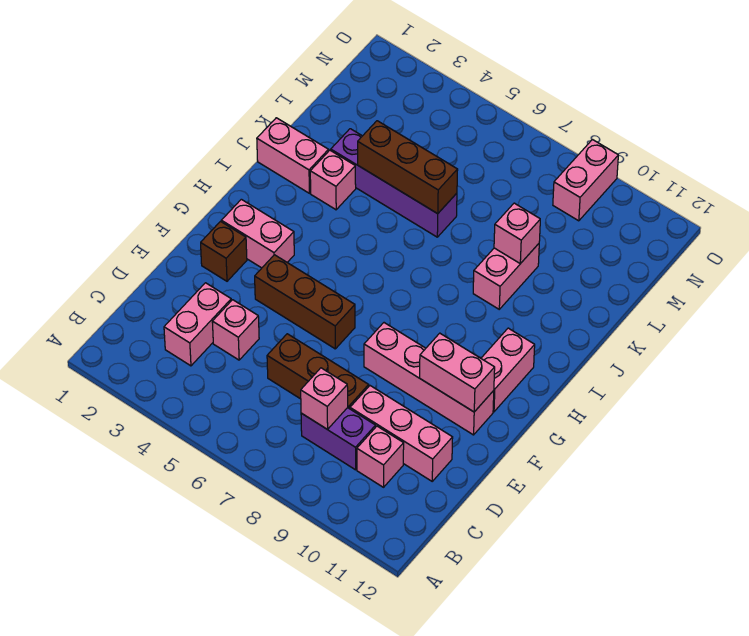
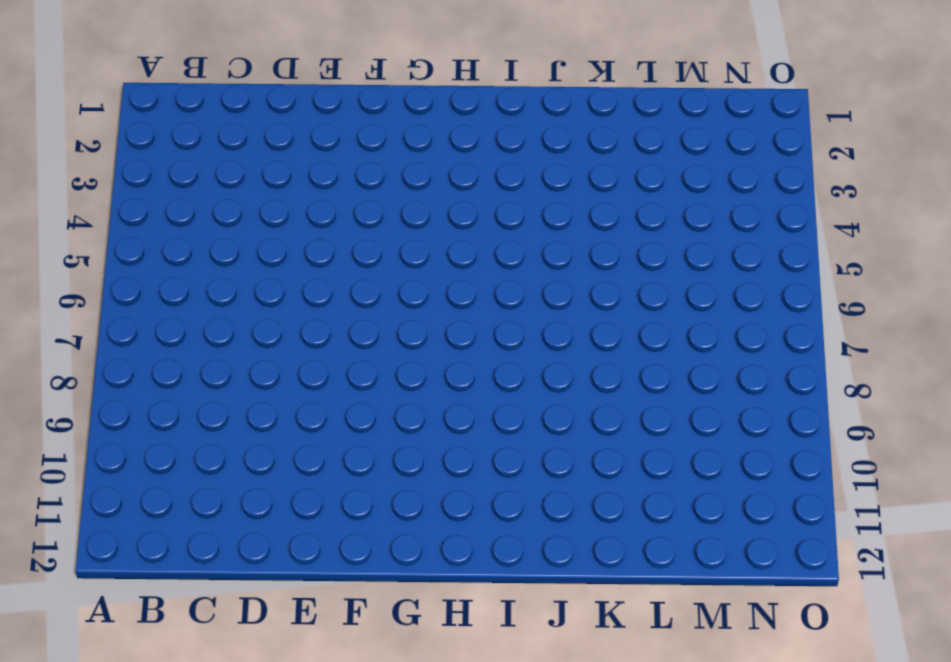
none -> pink brick C3:D3 level 1
none -> purple brick C8:C9 level 1
none -> pink brick C10 level 1

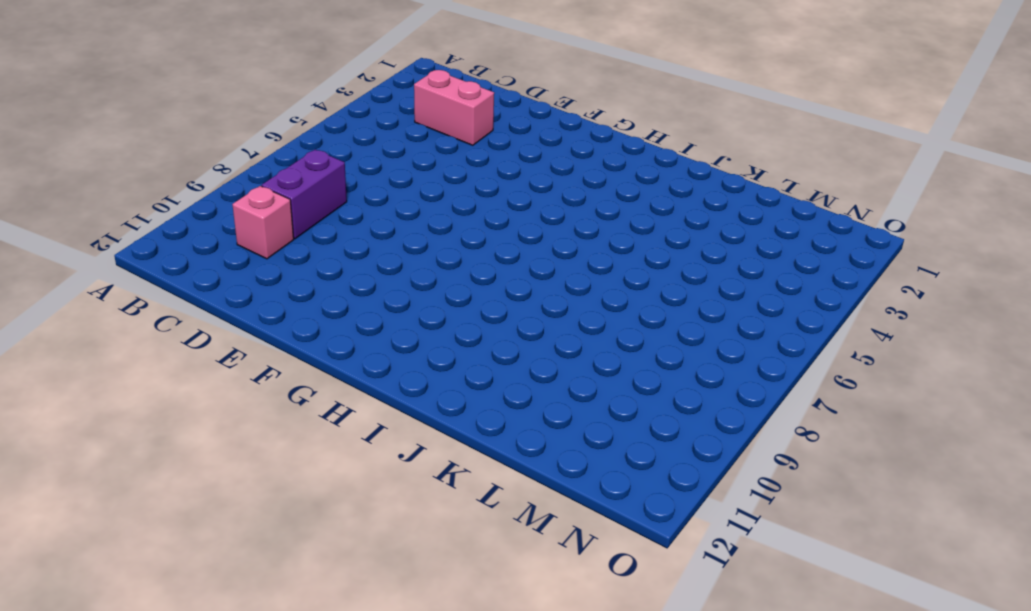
none -> pink brick D4 level 1
none -> brown brick D6:D8 level 1
none -> pink brick D9:D11 level 1

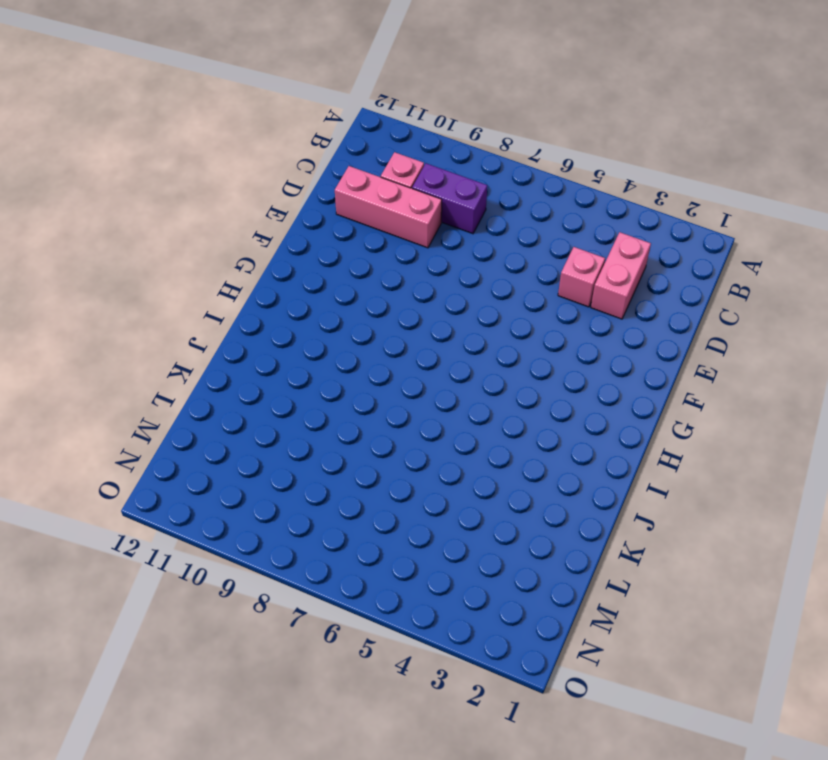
none -> brown brick D6:D8 level 1
none -> brown brick F2 level 1
none -> brown brick F4:F6 level 1

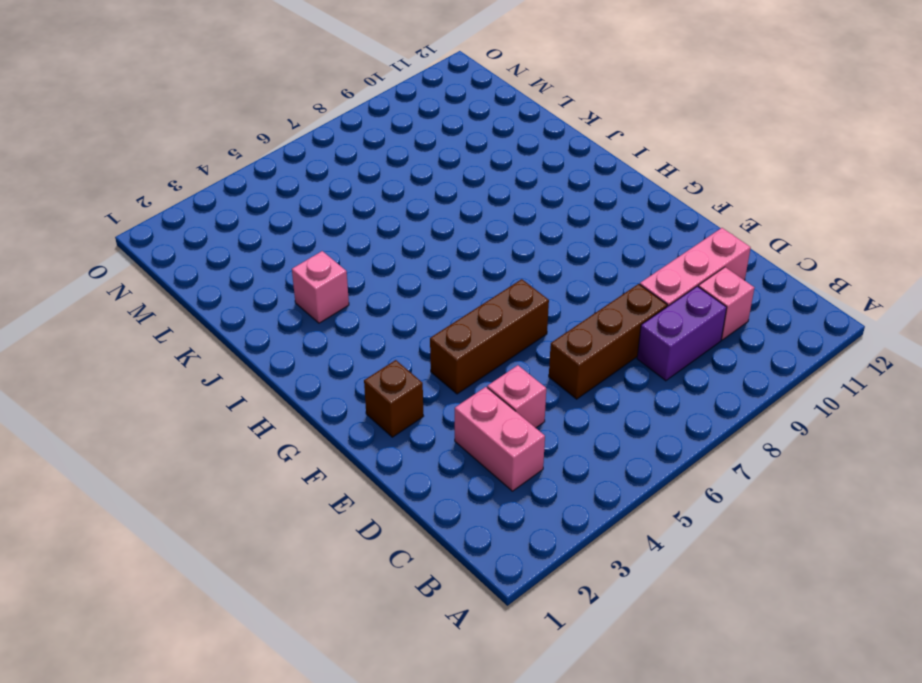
none -> pink brick F8:F11 level 1
none -> pink brick G2:G3 level 1
none -> pink brick G11:H11 level 1

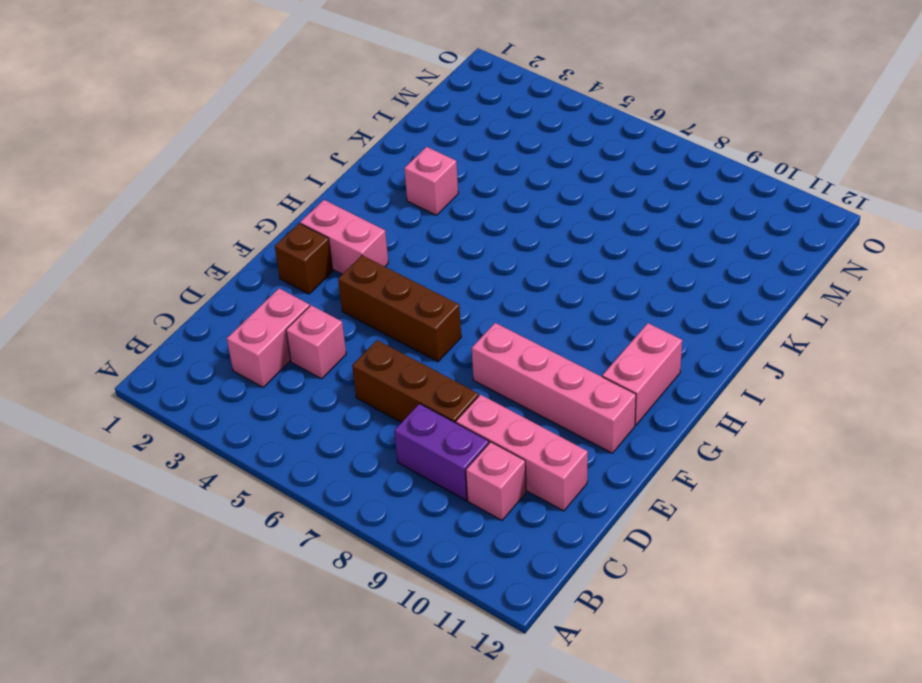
none -> pink brick J1:J2 level 1
none -> pink brick J9:K9 level 1
none -> purple brick K3:K6 level 1

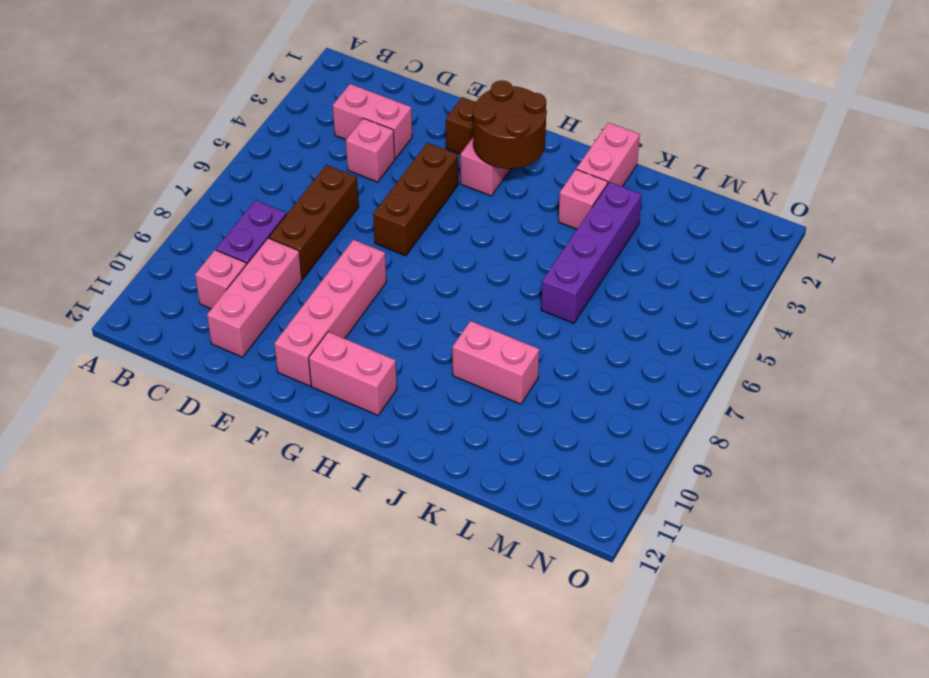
brown round brick G2:H3 level 2 -> none
none -> pink brick N9:O9 level 1
none -> pink brick C8 level 2
none -> pink brick F10:F11 level 2

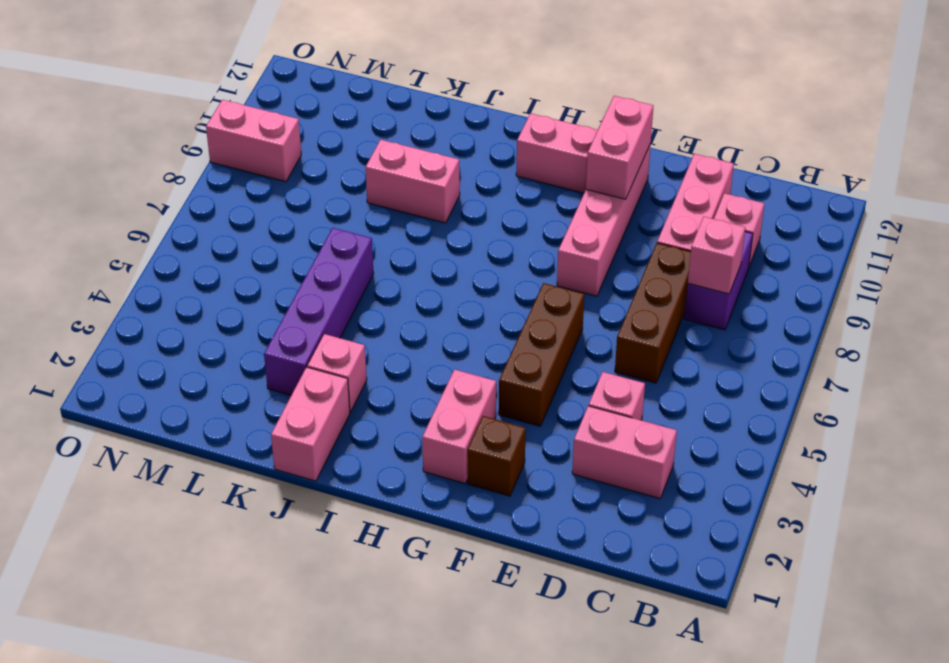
none -> brown brick K4:K6 level 2
none -> pink brick K9 level 2

